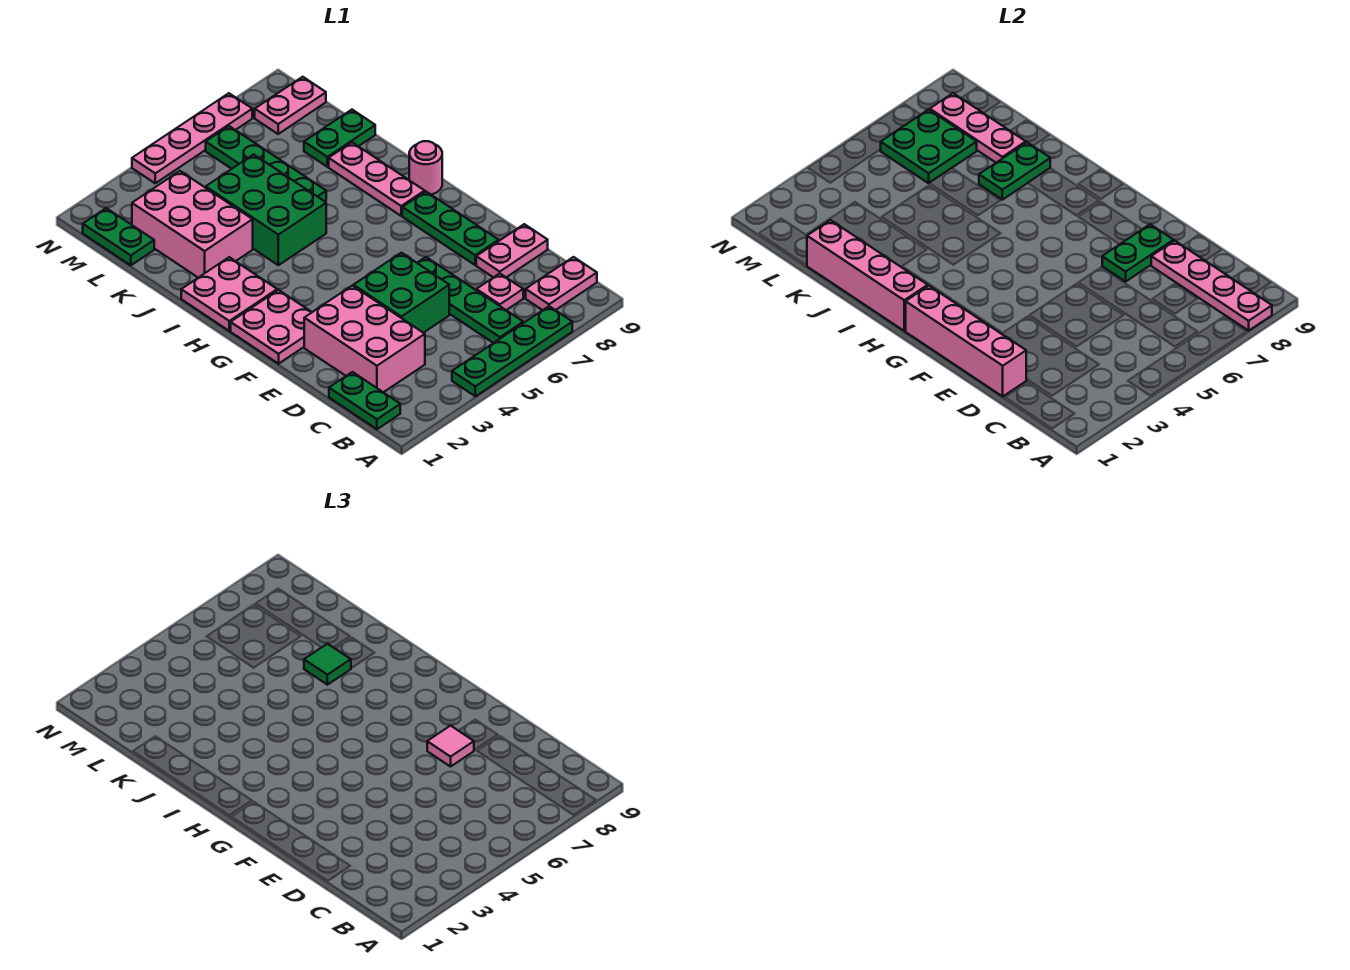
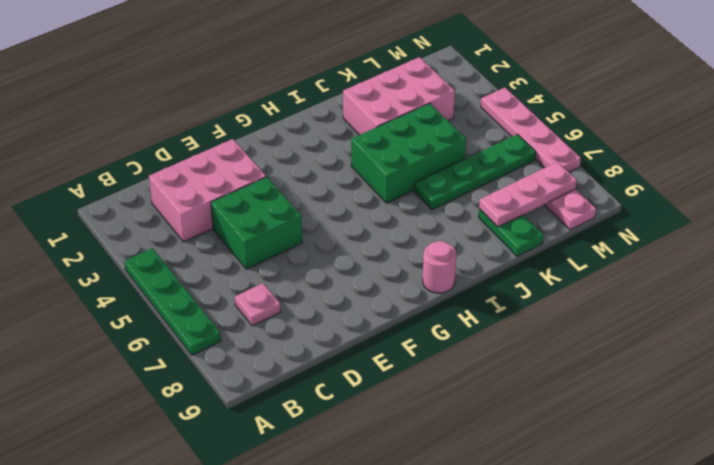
none -> green plate B1:C1 level 1
none -> green plate B6:E6 level 1
none -> pink plate B8:B9 level 1

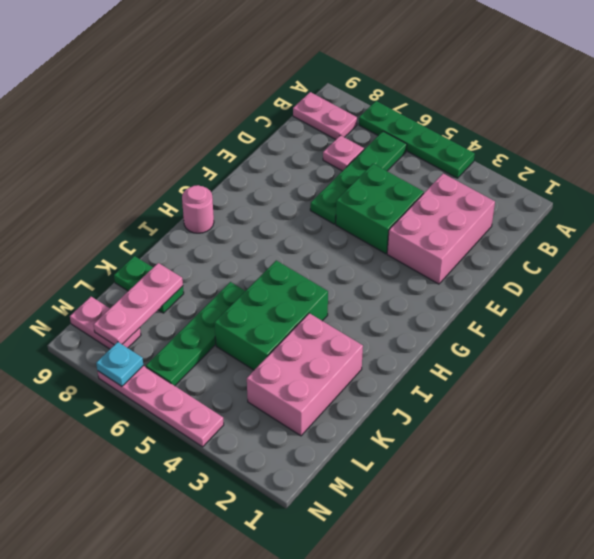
cyan plate N7 level 2 -> none
none -> green plate B1:C1 level 1
none -> pink plate D8:D9 level 1
none -> green plate E8:G8 level 1

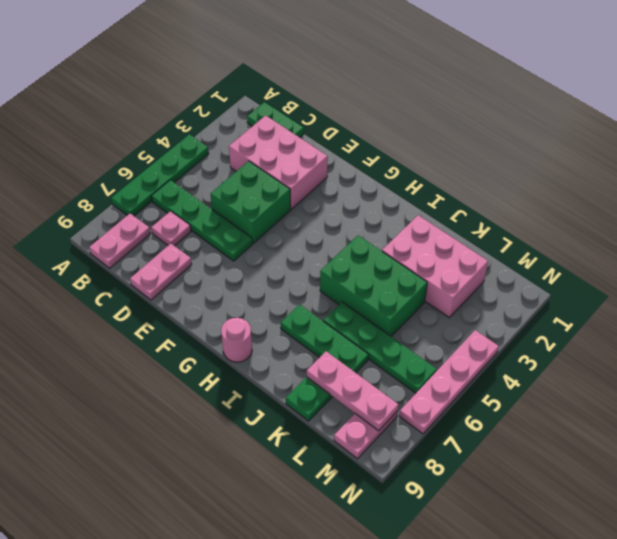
green plate I7:K7 level 1 -> green plate E8:G8 level 1
none -> pink plate F1:G2 level 1
none -> pink plate H1:I2 level 1
none -> pink plate H8:J8 level 1

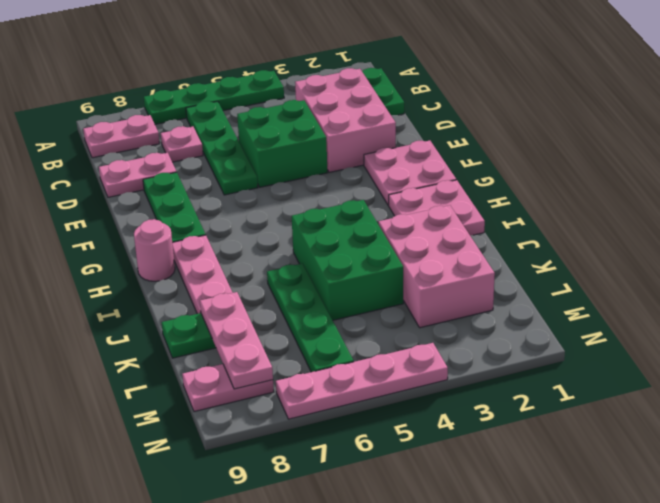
none -> green plate L1:M1 level 1
none -> pink plate A8:D8 level 2
none -> pink brick D1:G1 level 2

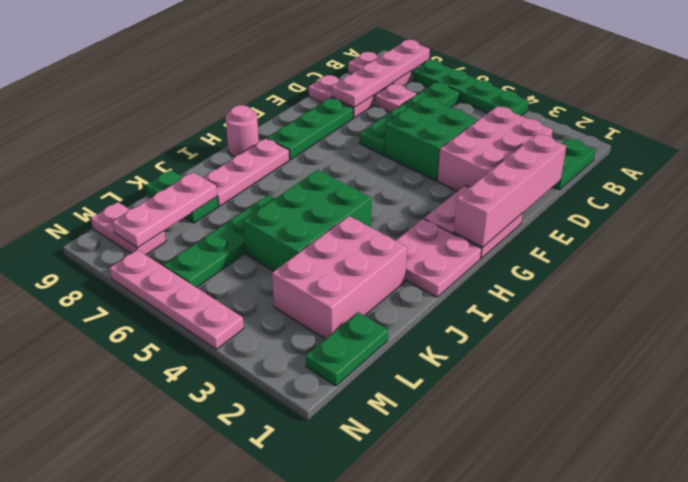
none -> green plate E7:E8 level 2
none -> pink brick H1:K1 level 2
none -> green plate J7:J8 level 2

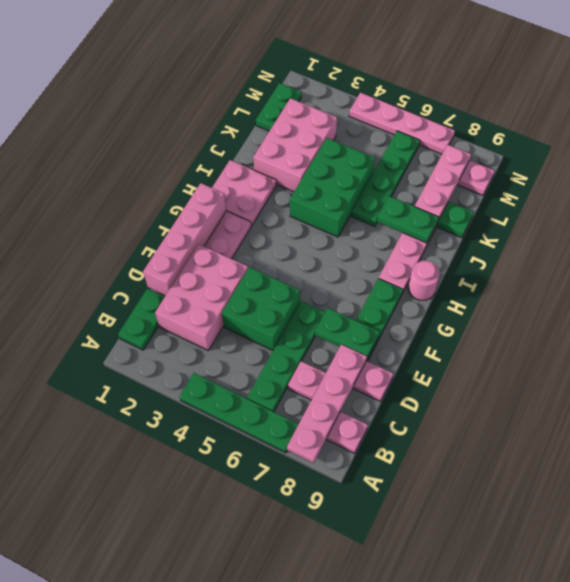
none -> pink brick H1:K1 level 2
none -> green plate L6:M7 level 2
none -> pink tile E7 level 3

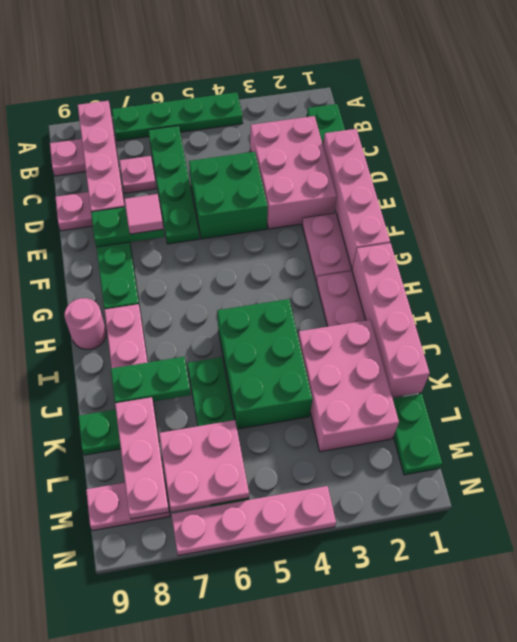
pink plate L6:M7 level 2 -> green plate L6:M7 level 2
none -> green tile J7 level 3

